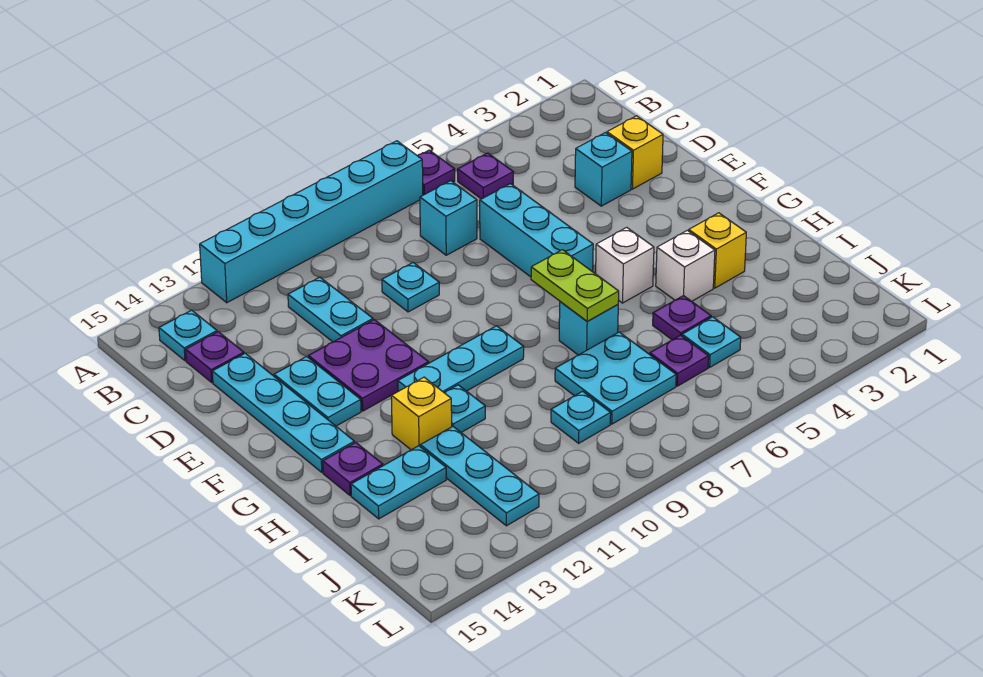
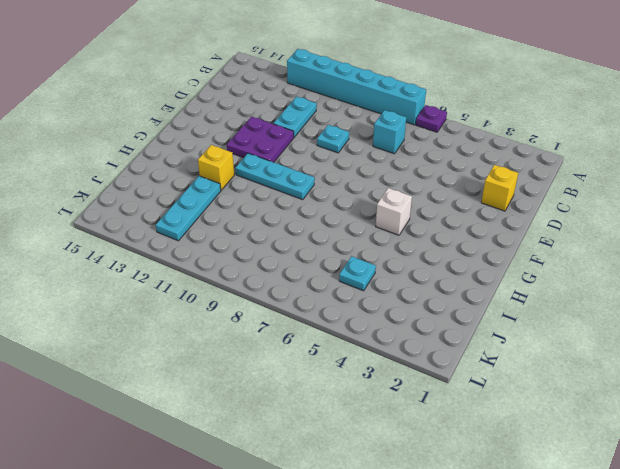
none -> purple plate B5 level 1
none -> cyan plate B14 level 1
none -> purple plate C14 level 1
none -> cyan brick D3 level 1

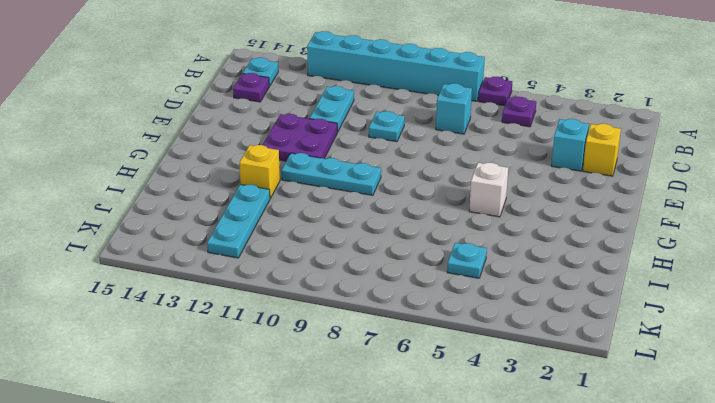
none -> cyan brick D6:F6 level 1
none -> cyan plate D14:G14 level 1
none -> cyan plate E13:F13 level 1
none -> yellow brick H3 level 1

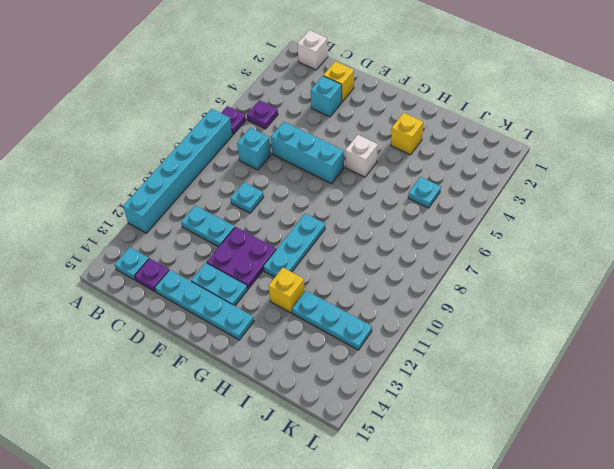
white brick B1 level 1 -> white brick H4 level 1
none -> cyan brick H7 level 1
none -> cyan plate H11 level 1
none -> purple plate H14 level 1
none -> purple plate I5 level 1

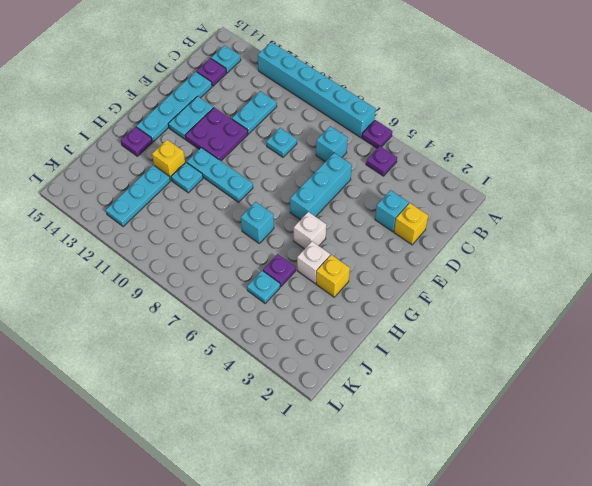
none -> cyan plate I7:J8 level 1
none -> cyan plate I13:I14 level 1
none -> purple plate J6 level 1
none -> cyan plate J9 level 1

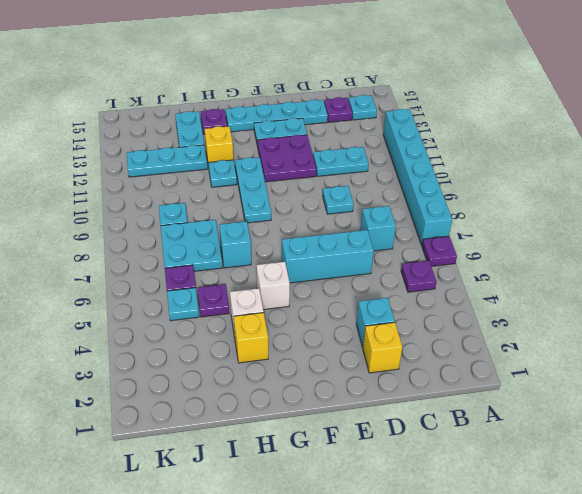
none -> lime plate G7:H7 level 2

